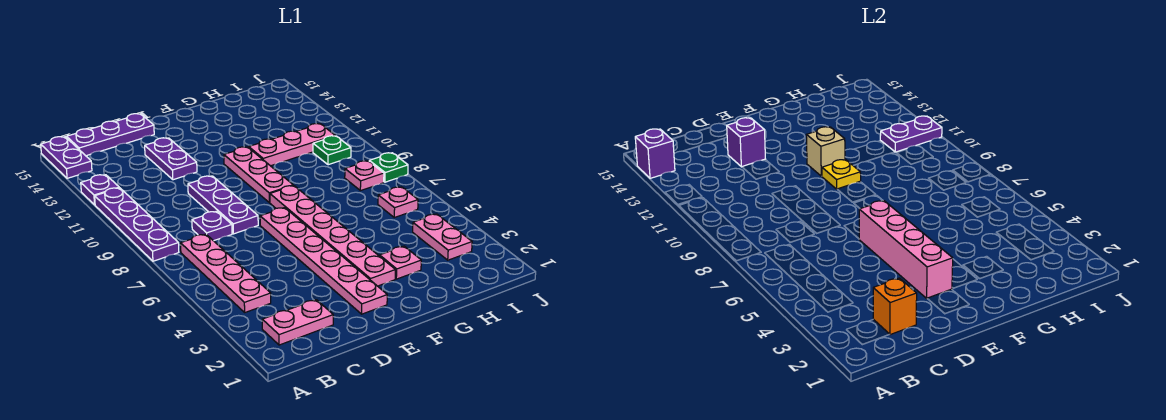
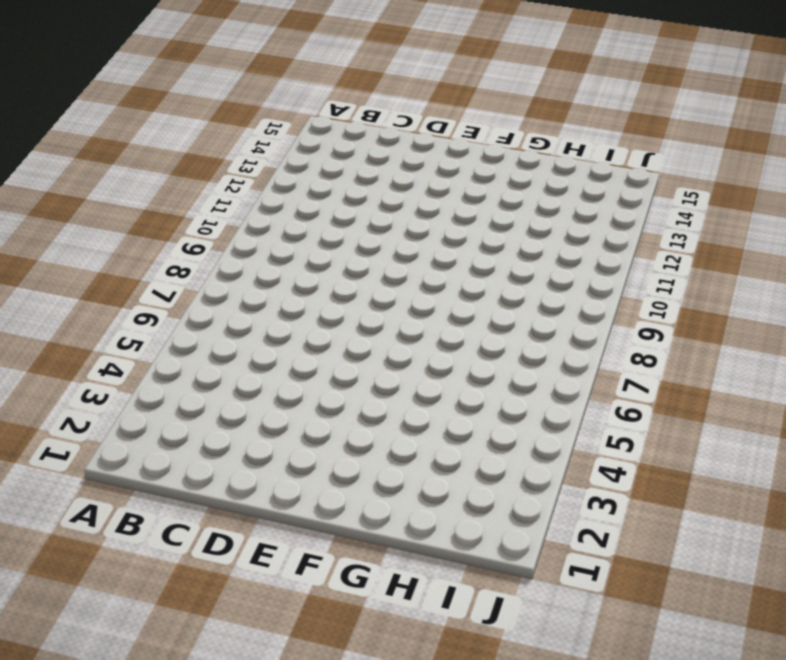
none -> purple plate A8:A11 level 1
none -> purple plate A12 level 1
none -> purple plate A14:A15 level 1

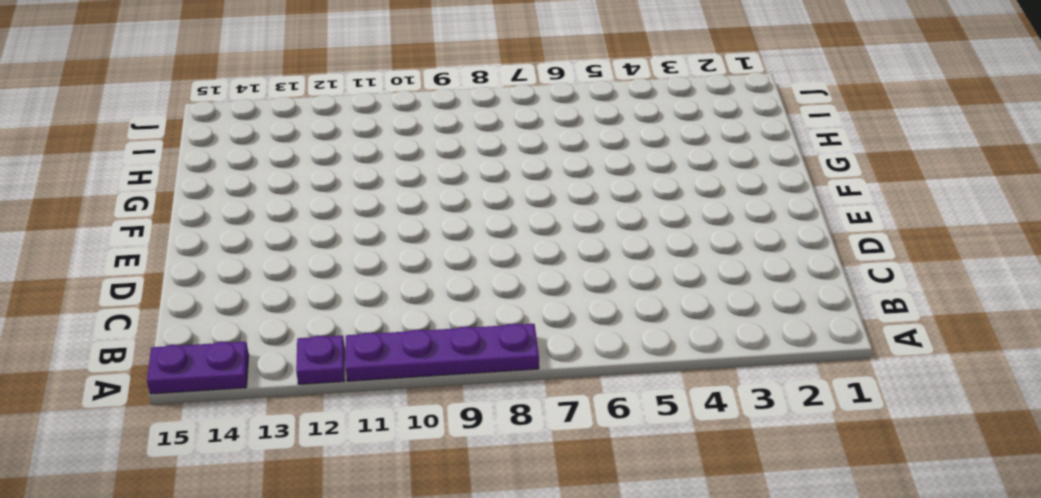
none -> pink plate B2:C2 level 1
none -> pink plate B4:B7 level 1
none -> purple plate B15:D15 level 1

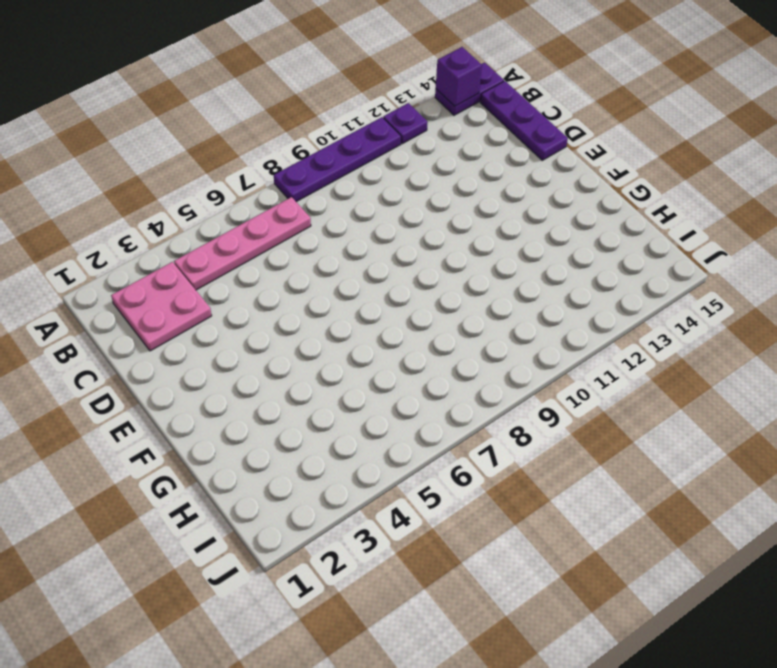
pink plate B2:C3 level 1 -> pink plate B2:C2 level 1
none -> purple plate C8 level 1
none -> purple plate D8:D10 level 1
none -> purple plate D12:D13 level 1

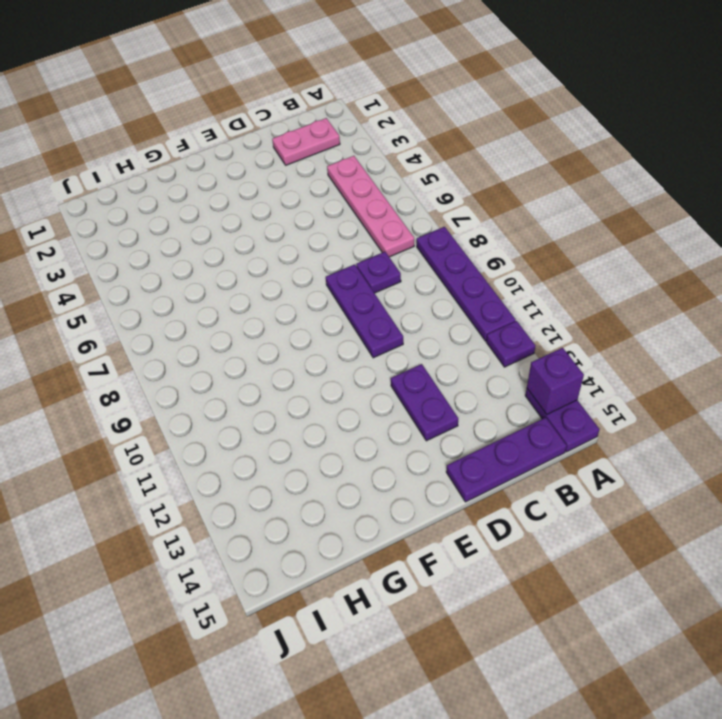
none -> pink plate E2:E7 level 1
none -> pink plate F3:F8 level 1
none -> pink plate F9:F11 level 1

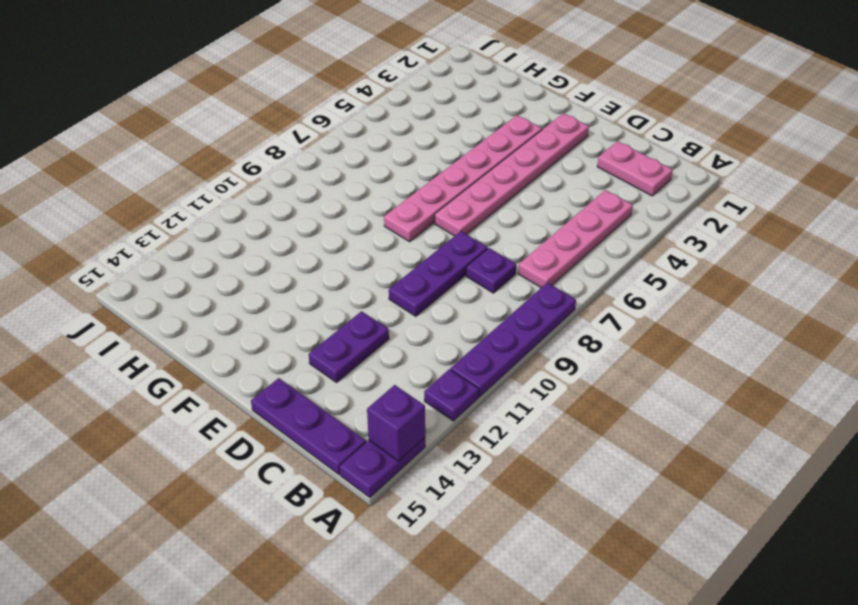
none -> pink plate F9:F11 level 1
none -> pink plate G3 level 1
none -> pink plate G11:I11 level 1

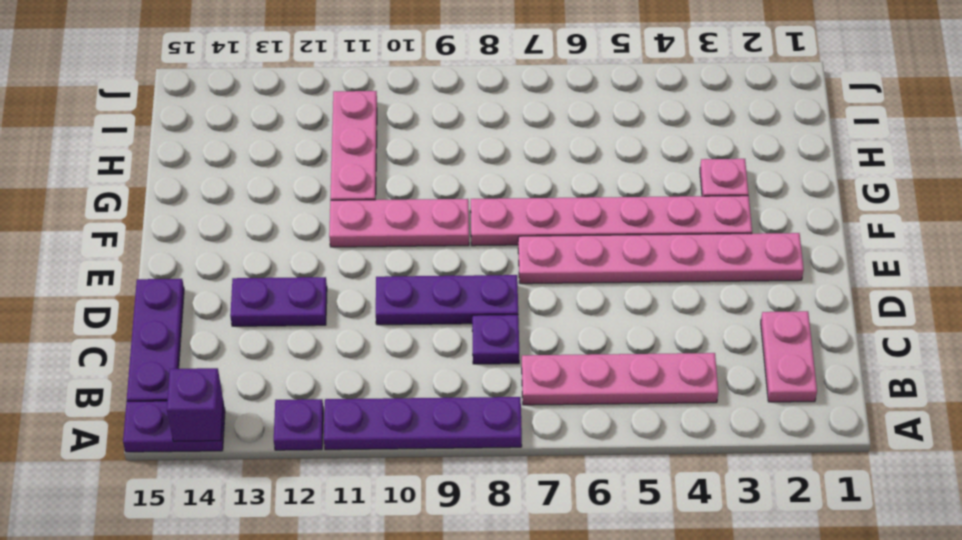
none -> pink plate I3:I4 level 1
none -> pink plate I6 level 1
none -> pink plate I8 level 1

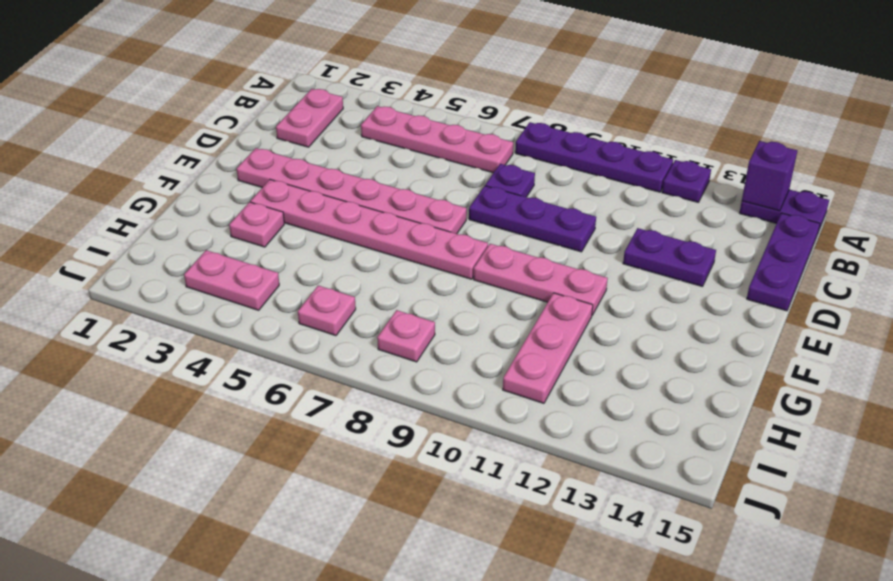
none -> green plate I10 level 1
none -> green plate J8 level 1
none -> orange brick C2 level 2

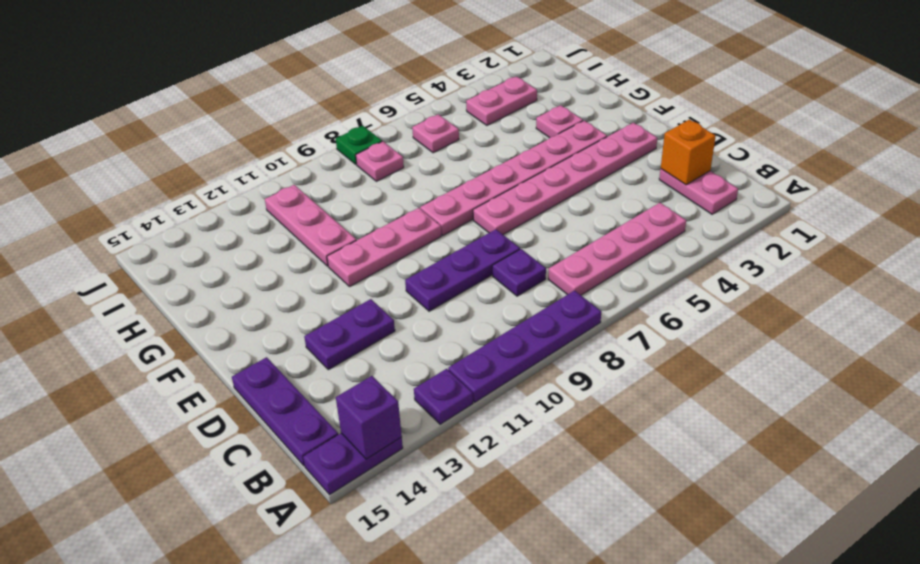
none -> green plate I10 level 1
none -> purple brick D13 level 2
none -> pink brick E3:E6 level 2

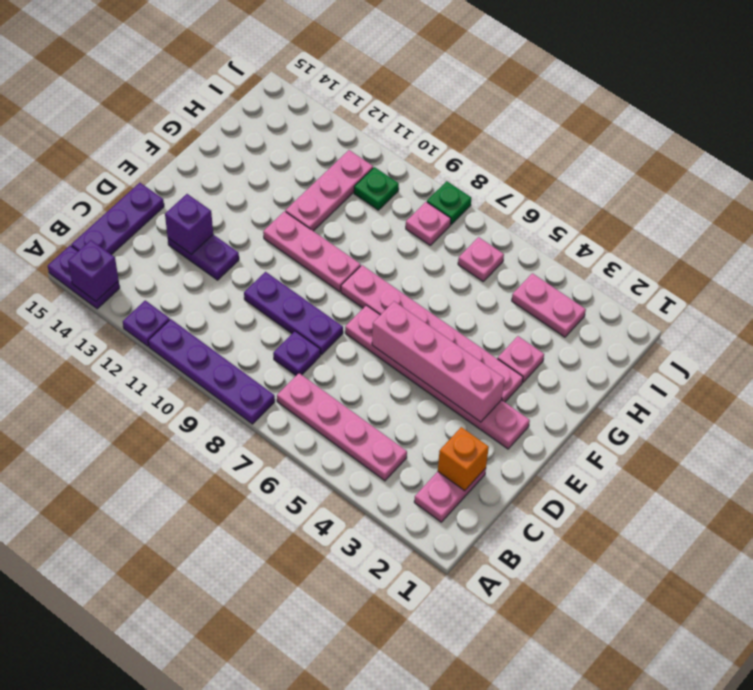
none -> yellow plate F10 level 2
none -> tan brick F11 level 2
none -> purple plate I11:J11 level 2

